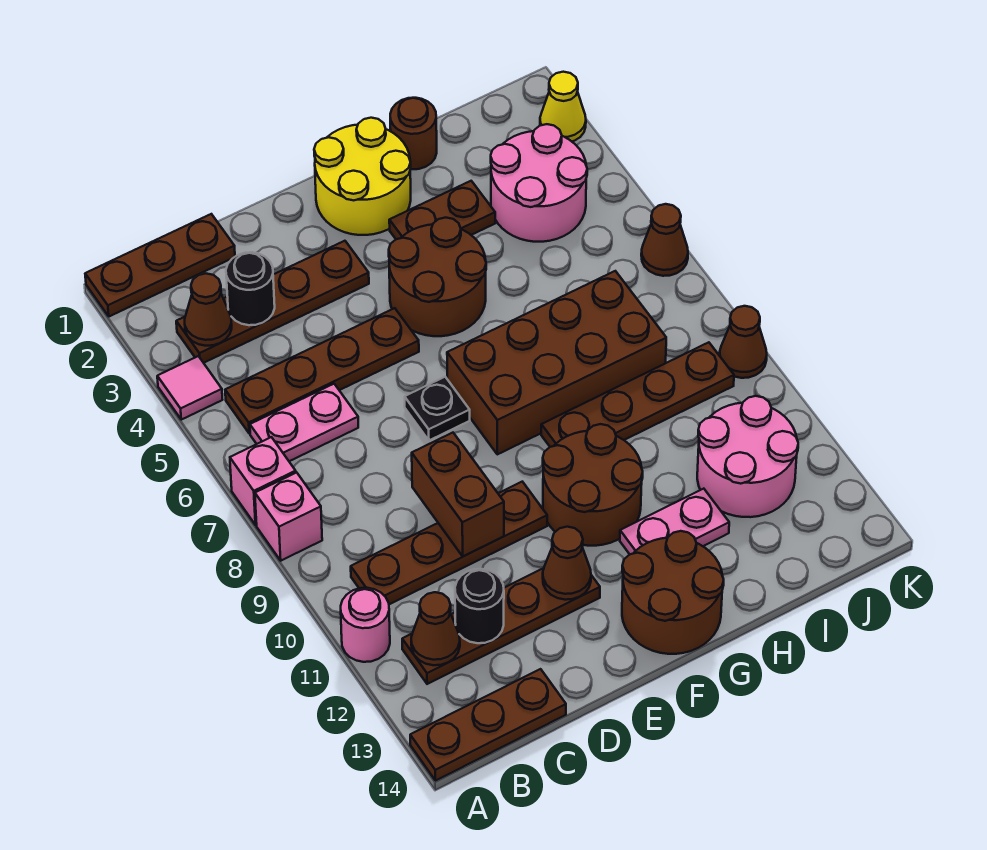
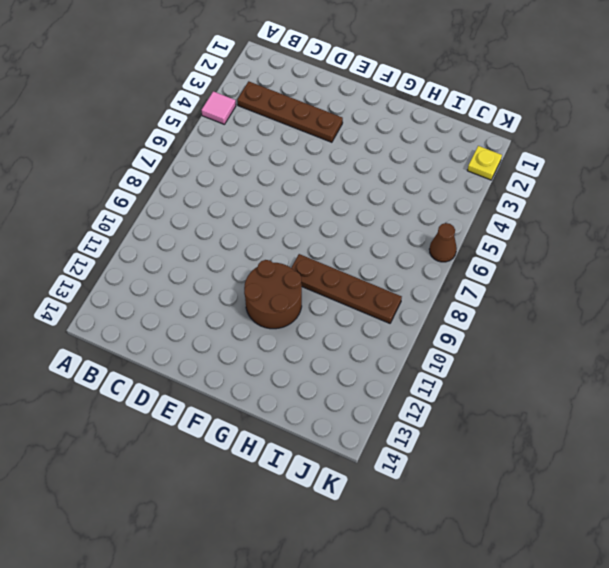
yellow plate K2 level 1 -> yellow cone K2 level 1
none -> brown plate A1:C1 level 1
none -> pink brick A7 level 1
none -> pink brick A8 level 1
none -> pink round brick A11 level 1

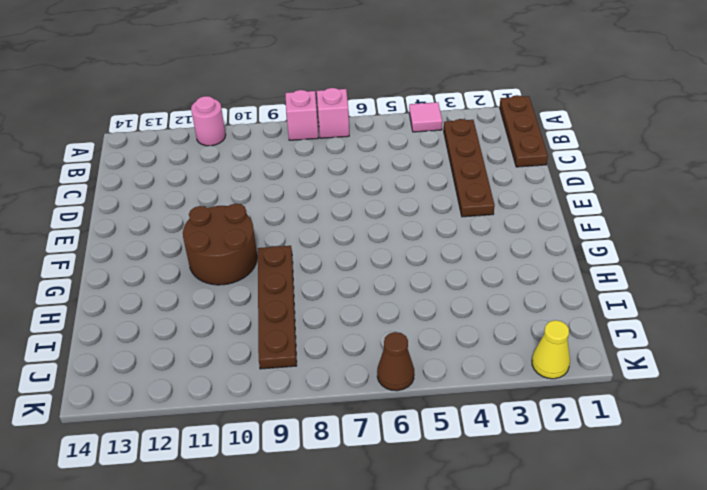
none -> brown plate A14:C14 level 1
none -> brown plate B5:E5 level 1
none -> pink plate B6:C6 level 1
none -> brown plate B10:E10 level 1

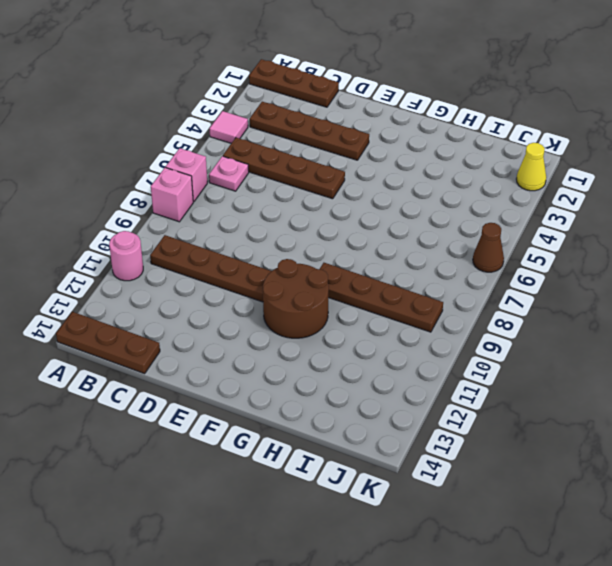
pink plate B6 level 1 -> pink plate B6:C6 level 1
none -> brown plate B12:E12 level 1
none -> black plate E7 level 1
none -> yellow round brick F1:G2 level 1
none -> brown round brick F4:G5 level 1

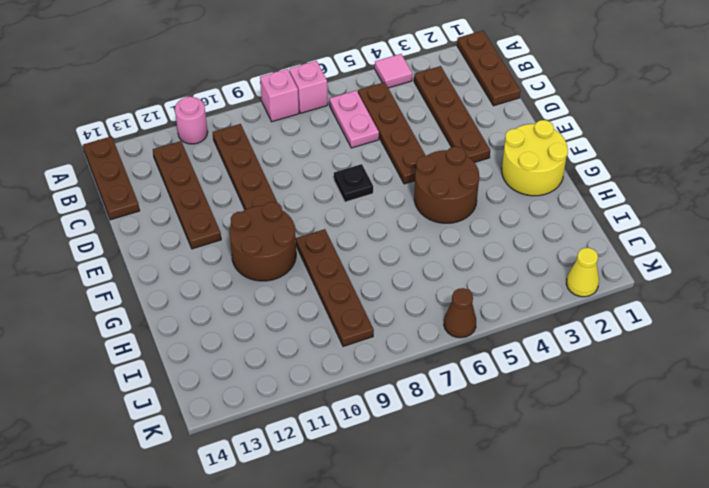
none -> brown brick F7:I8 level 1
none -> brown round brick F13:G14 level 1
none -> brown plate G3:H3 level 1
none -> pink plate G12:H12 level 1

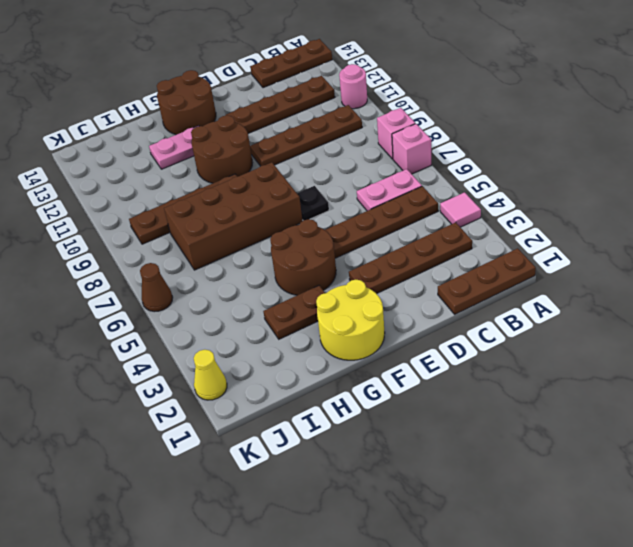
none -> brown round brick H1 level 1
none -> pink round brick I3:J4 level 1
none -> pink round brick I11:J12 level 1
none -> brown cone K9 level 1

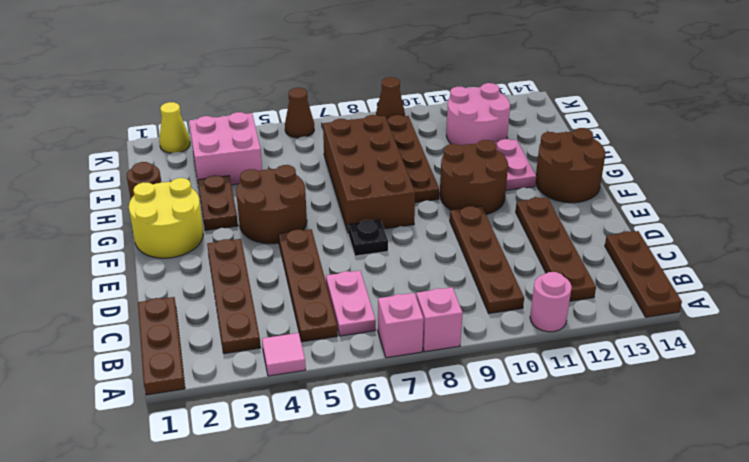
pink brick I3:J4 level 1 -> pink round brick I3:J4 level 1
none -> brown cone B3 level 2
none -> brown cone B12 level 2
none -> black round brick C3 level 2
none -> black round brick C12 level 2

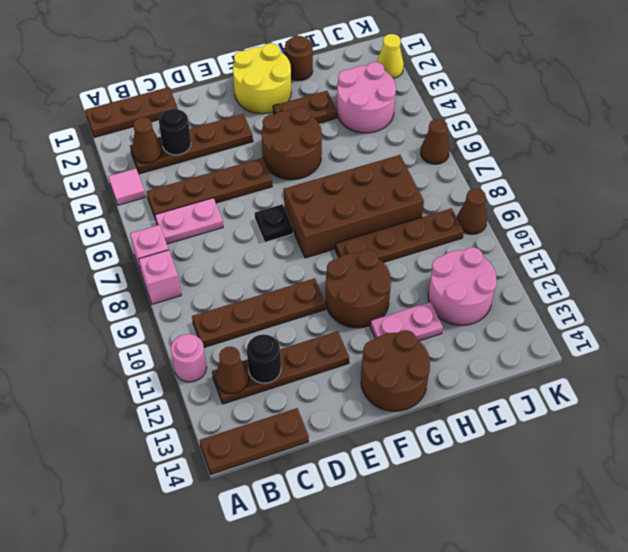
none -> brown brick D9:D10 level 2
none -> brown cone E12 level 2

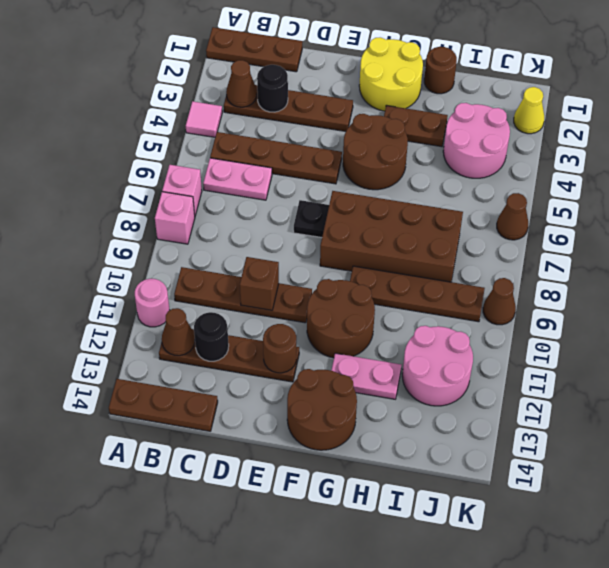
brown brick D10 level 2 -> brown brick D9:D10 level 2
brown round brick E12 level 2 -> brown cone E12 level 2

